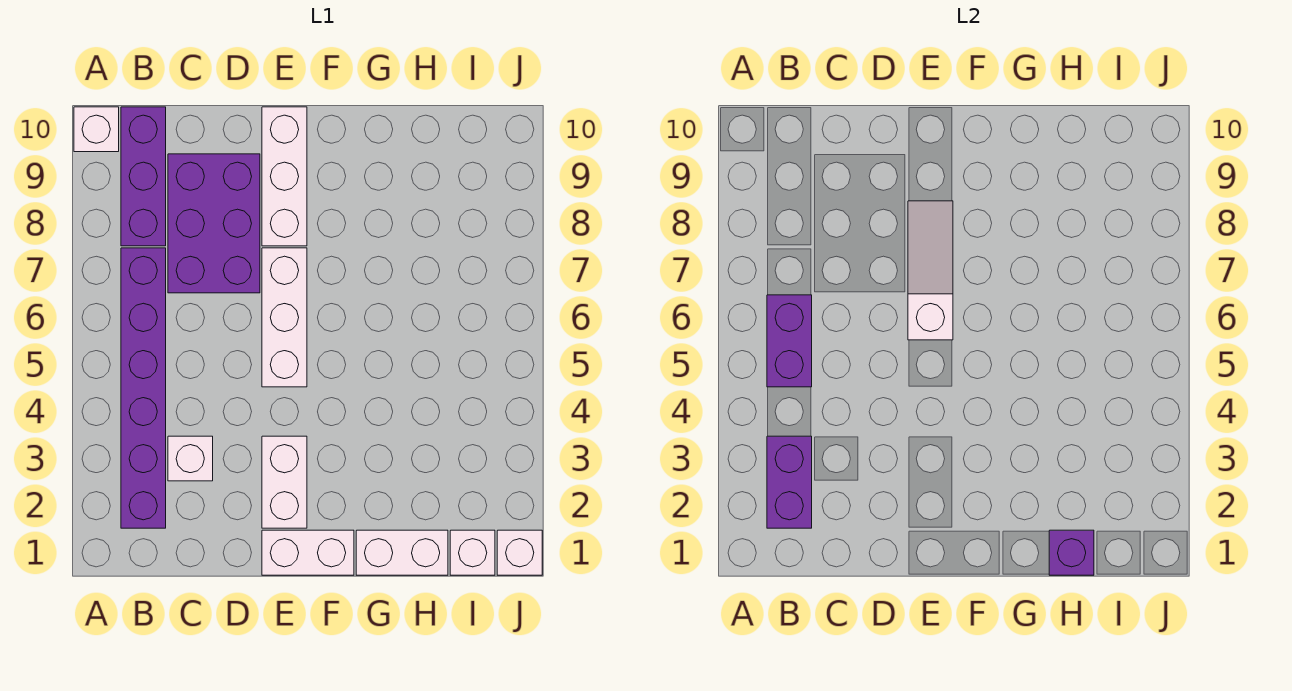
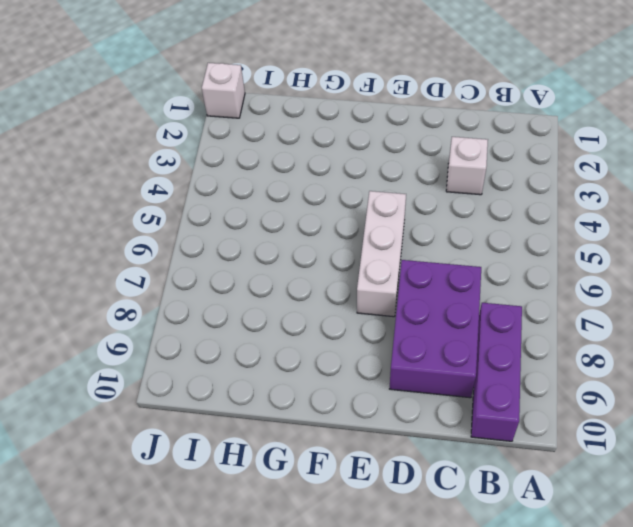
none -> white brick A10 level 1
none -> purple brick B2:B7 level 1
none -> white brick E1:F1 level 1

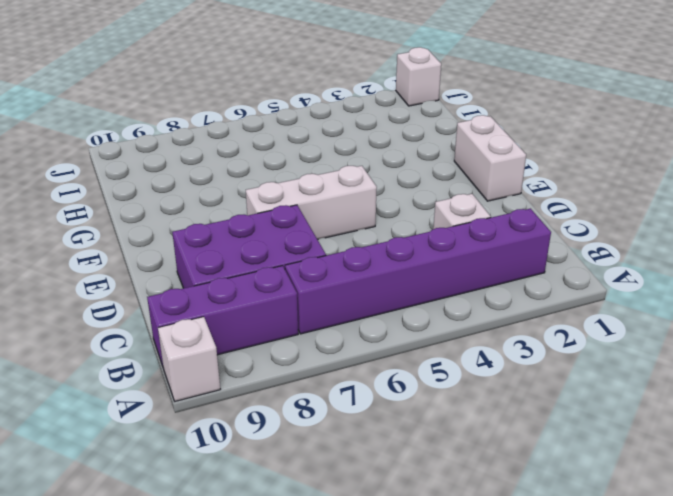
none -> white brick E2:E3 level 1
none -> white brick E8:E10 level 1
none -> white brick G1:H1 level 1

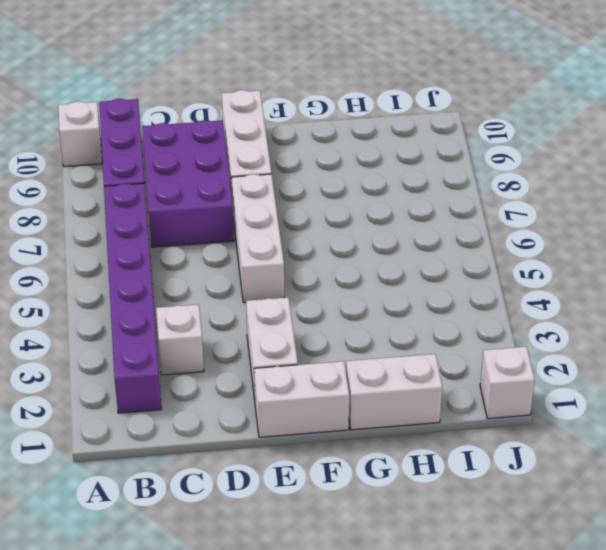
none -> white brick I1 level 1
none -> purple brick B2:B3 level 2
none -> purple brick B5:B6 level 2

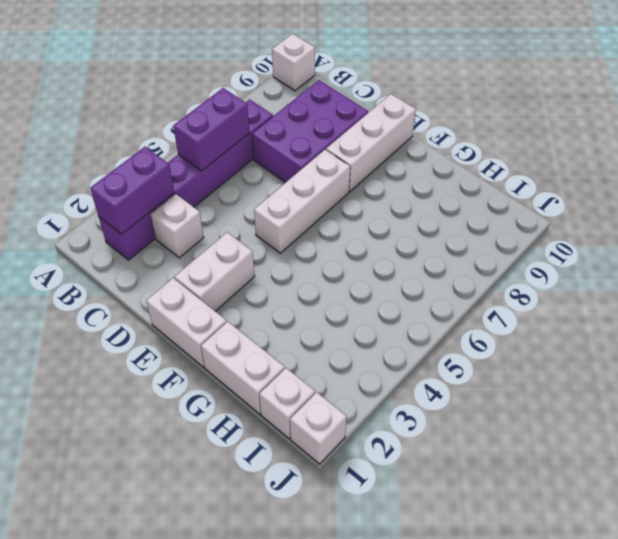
none -> purple brick B8:B10 level 1
none -> white slope E6:E8 level 2 top 6
none -> purple brick H1 level 2

